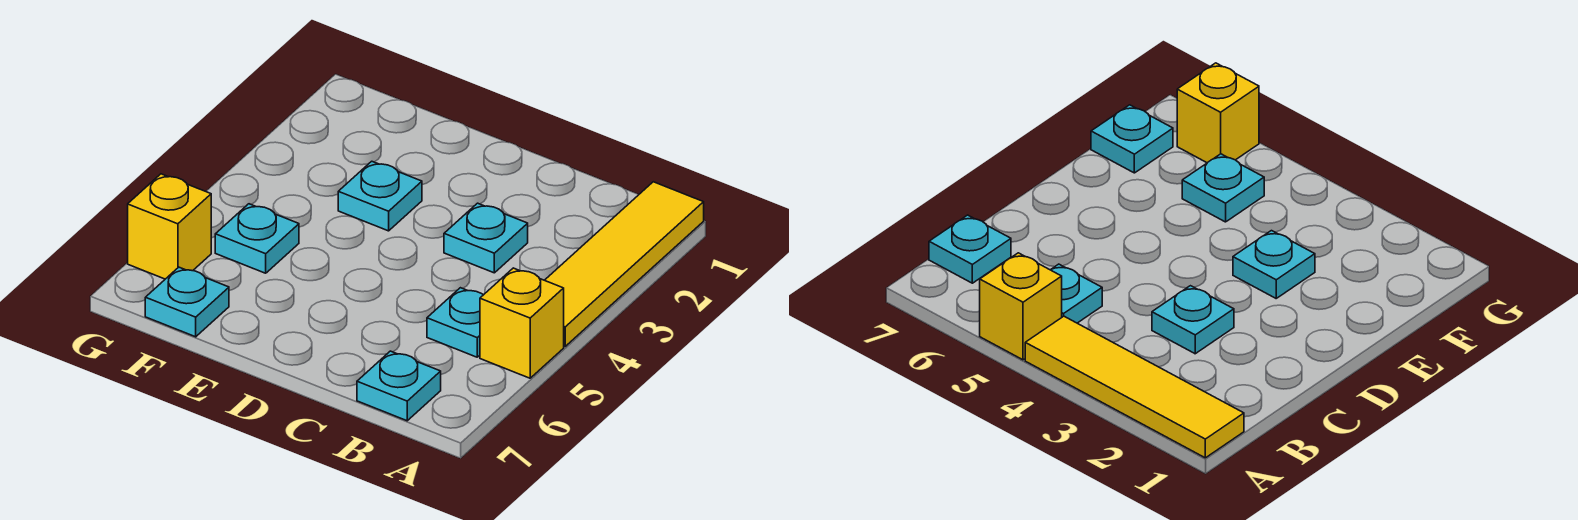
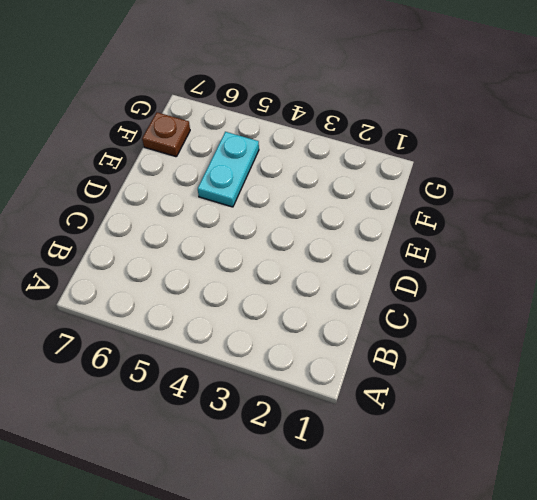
cyan plate E5:F5 level 1 -> cyan plate F5 level 1
brown plate F7 level 1 -> cyan plate F7 level 1
none -> yellow tile A1:A4 level 1
none -> yellow brick A5 level 1

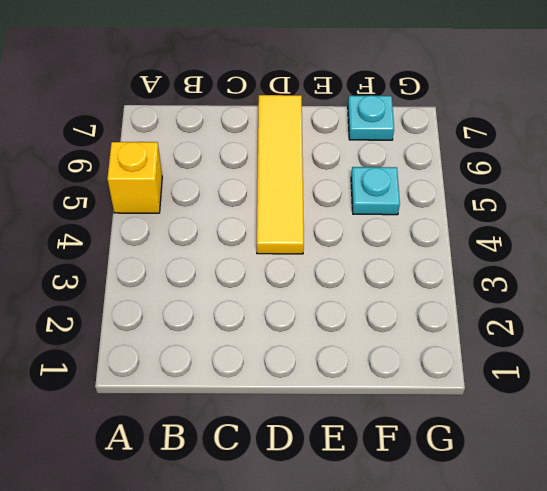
yellow tile D4:D7 level 1 -> yellow tile A1:A4 level 1
none -> cyan plate B5 level 1
none -> cyan plate B7 level 1

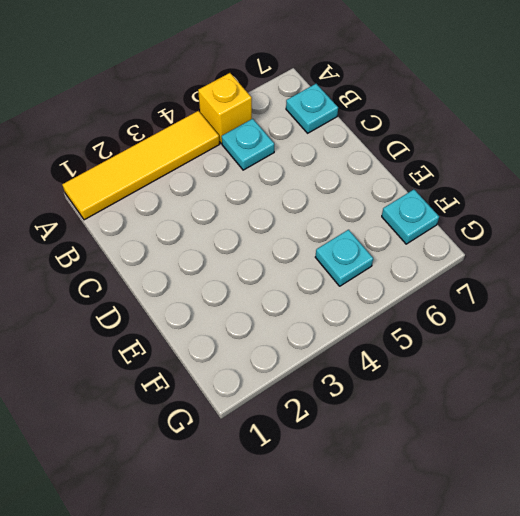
none -> cyan plate C3 level 1
none -> cyan plate E3 level 1

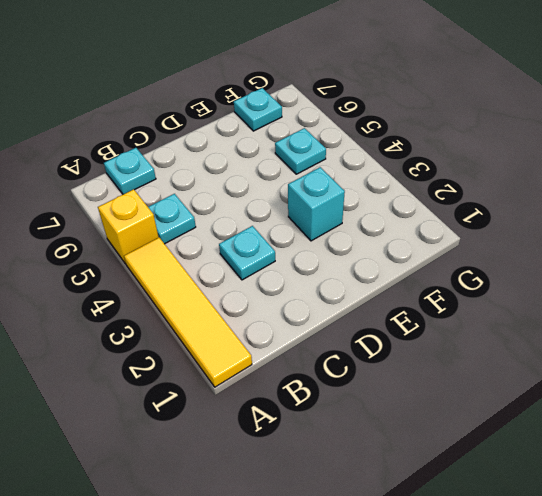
cyan brick E3 level 1 -> cyan plate E3 level 1
none -> yellow brick G6 level 1

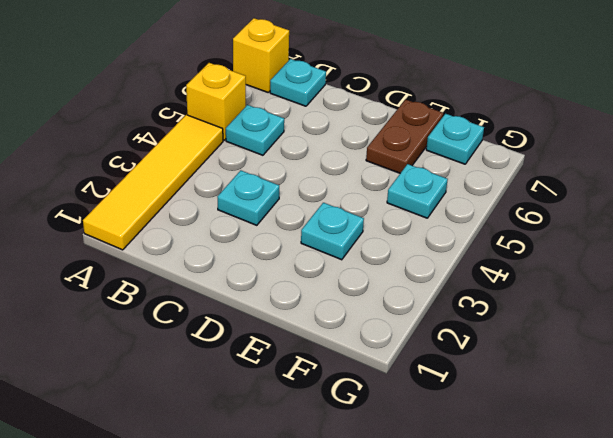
yellow brick A7 level 1 -> yellow brick G6 level 1
brown plate E6:E7 level 1 -> none

